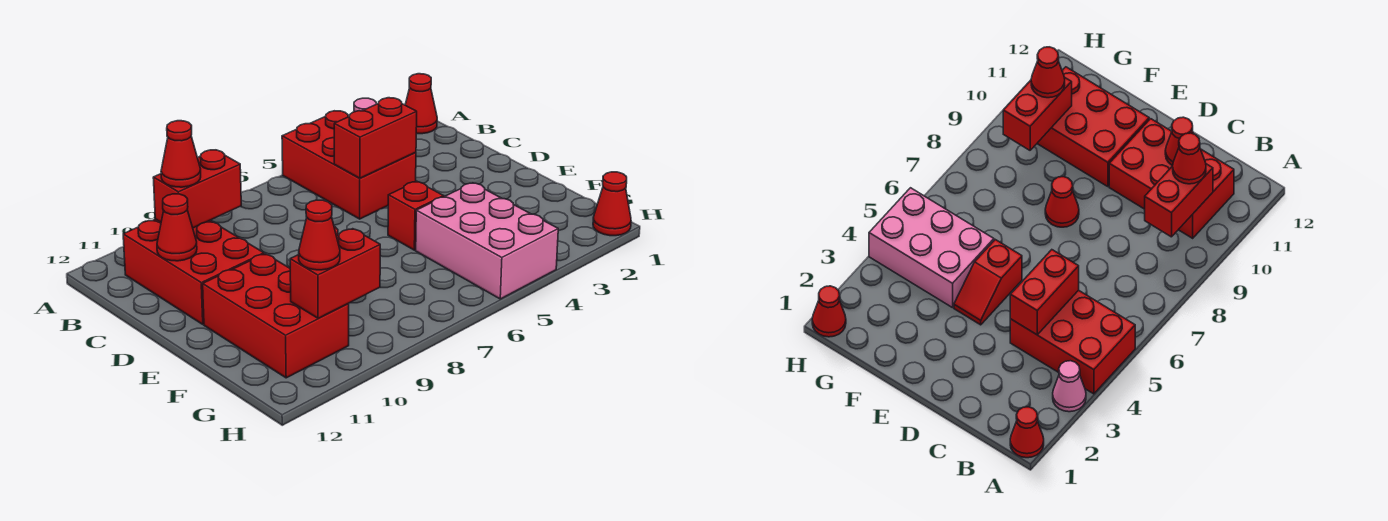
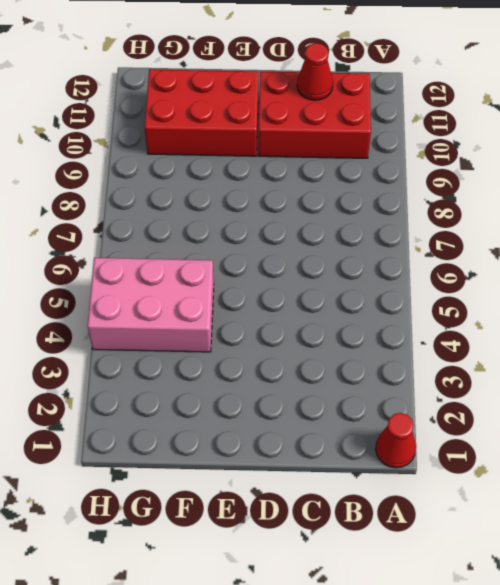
none -> pink cone A3 level 1
none -> red brick A4:C5 level 1
none -> red slope E4:E5 level 1 top 5

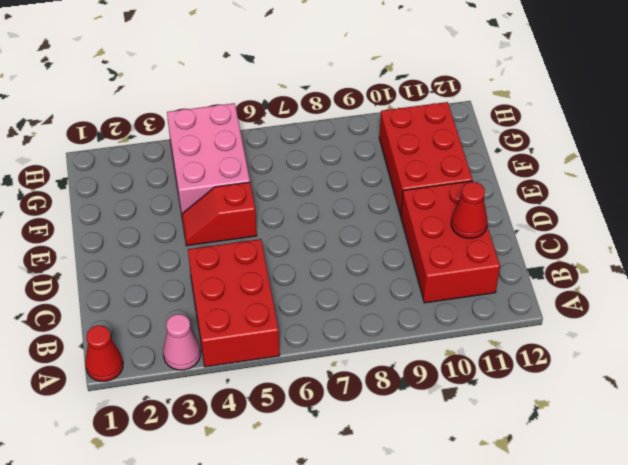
none -> red cone E8 level 1
none -> red cone H1 level 1
none -> red brick B9:B10 level 2

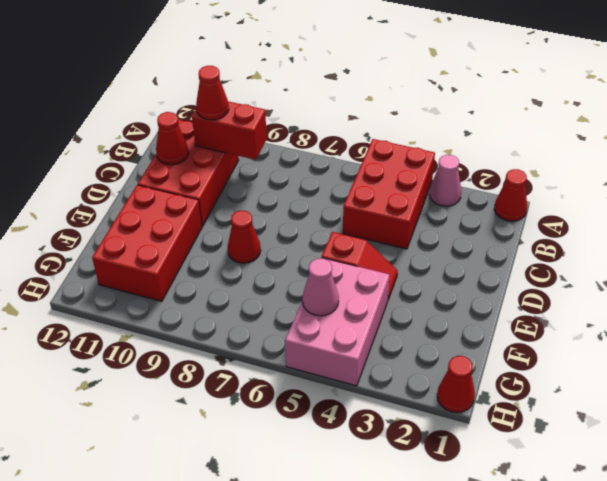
pink cone G5 level 2 -> none
none -> red brick C4:C5 level 2
none -> red brick G9:G10 level 2
none -> red cone G10 level 3

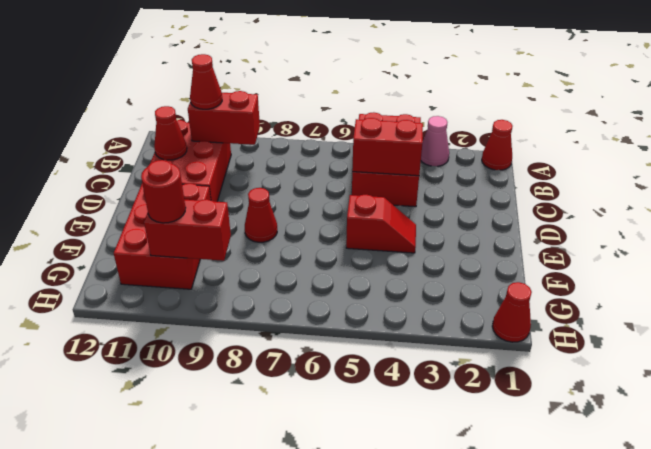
red round brick G10 level 3 -> red cone G10 level 3
none -> pink brick F4:H5 level 1

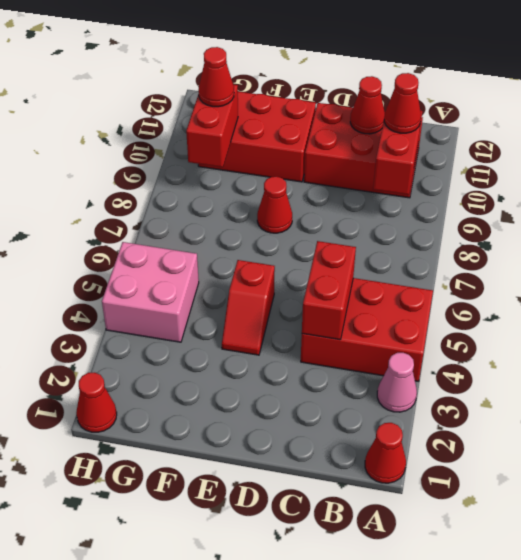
pink brick G4:H5 level 1 -> pink brick F4:H5 level 1

